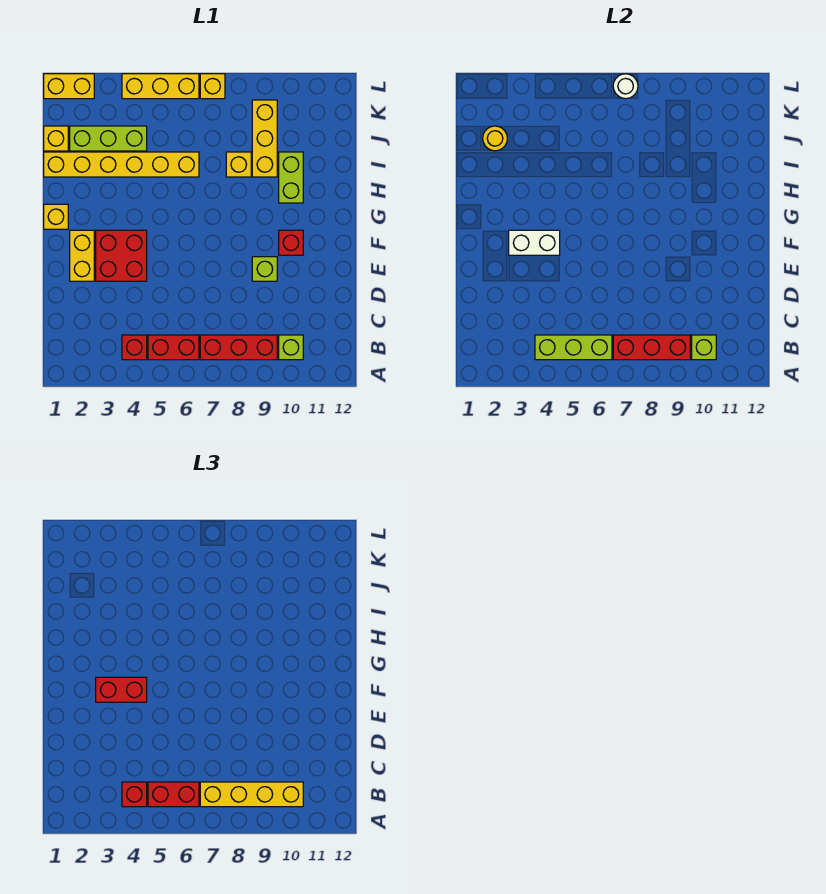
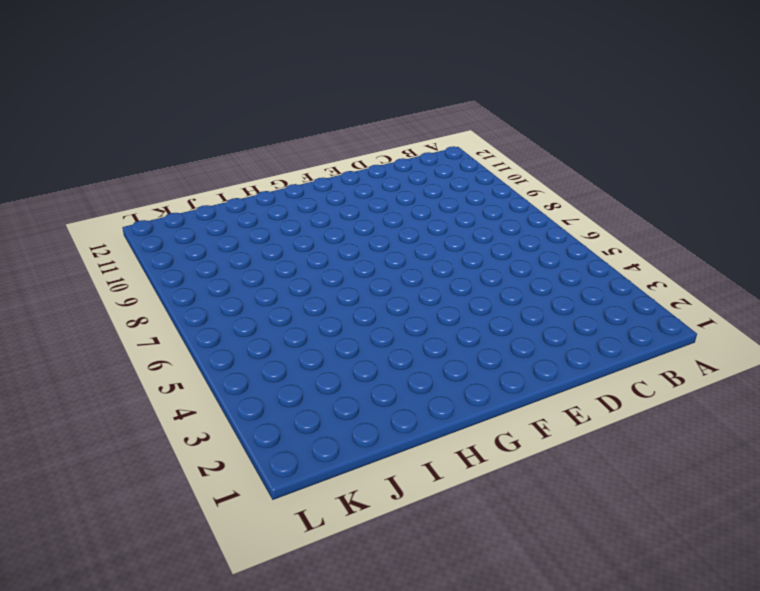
none -> red brick B4 level 1
none -> red brick B5:B6 level 1
none -> red brick B7:B9 level 1

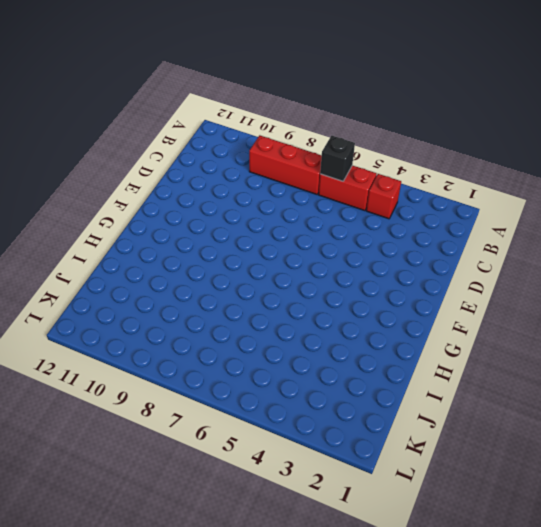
black brick B6 level 2 -> lime brick B4:B6 level 2
none -> lime brick B10 level 1
none -> yellow brick E2:F2 level 1
none -> red brick E3:F4 level 1

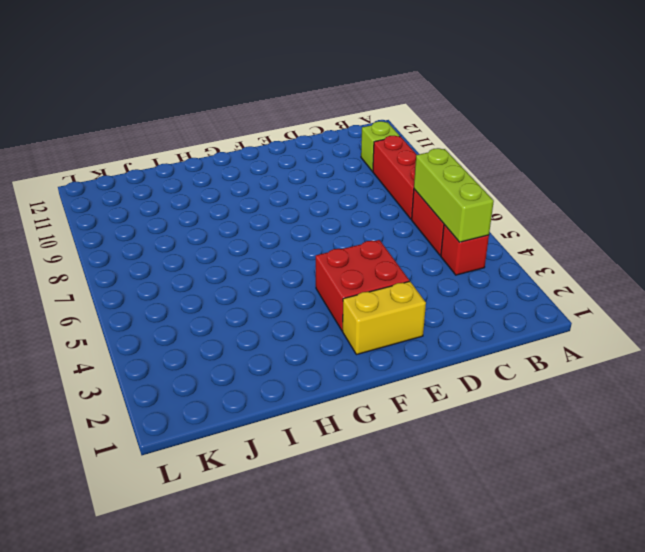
none -> lime brick E9 level 1
none -> red brick F10 level 1
none -> yellow brick G1 level 1

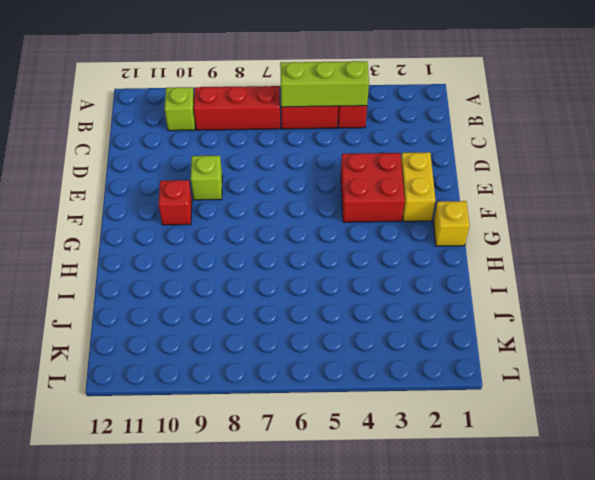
none -> lime brick H10:I10 level 1
none -> yellow brick I1:I6 level 1
none -> yellow brick I8 level 1

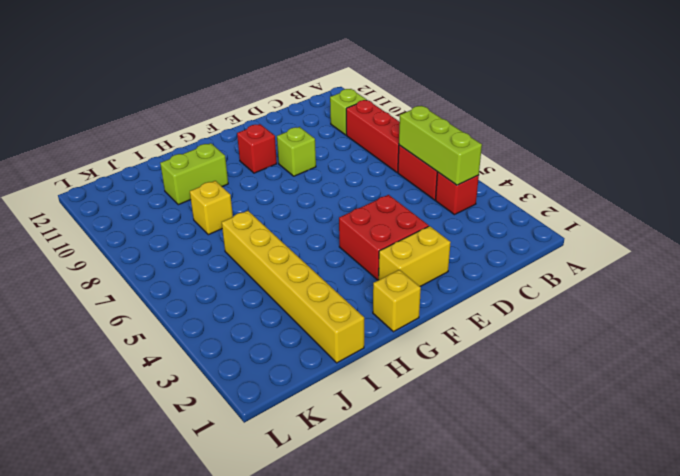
none -> yellow brick I9:K9 level 1
none -> yellow brick J1 level 1
none -> lime brick J2:J4 level 1

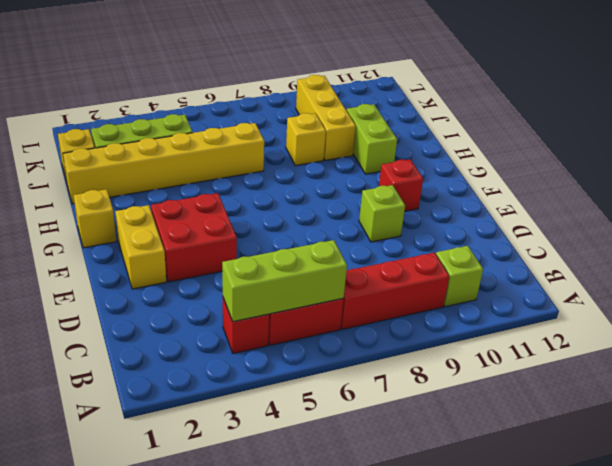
none -> yellow brick L1:L2 level 1
none -> yellow brick L4:L6 level 1
none -> yellow brick L7 level 1

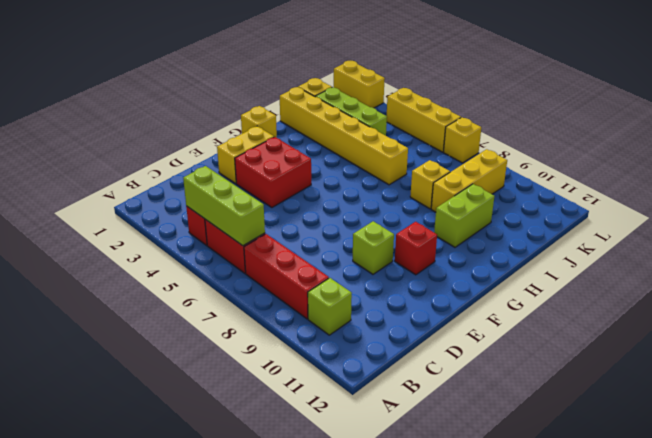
none -> red brick B7:B9 level 2
none -> lime brick B10 level 2
none -> white brick F3:F4 level 2

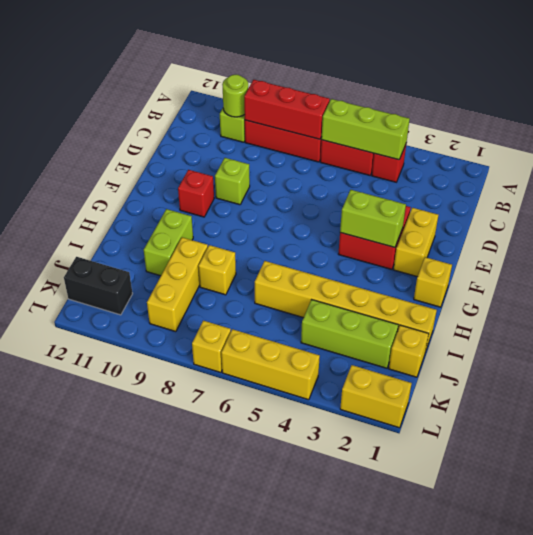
lime round brick B10 level 2 -> lime brick B10 level 2
lime brick F3:F4 level 2 -> white brick F3:F4 level 2
black brick K11:K12 level 1 -> none
none -> yellow round brick J2 level 2
none -> white round brick L7 level 2
none -> red brick B4 level 3

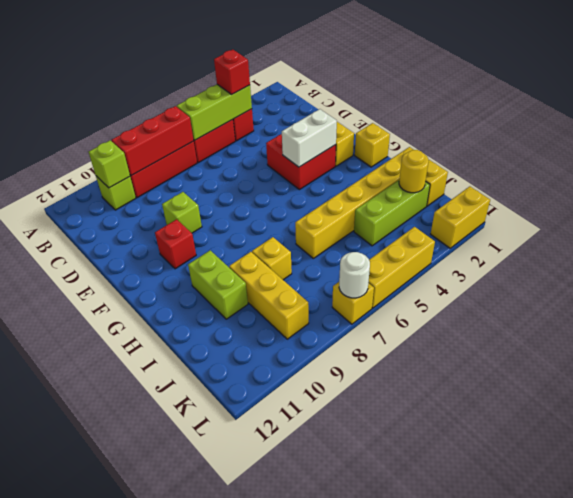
none -> red brick B5:B6 level 3
none -> yellow brick B7:B10 level 3
none -> red brick F3:F4 level 3

